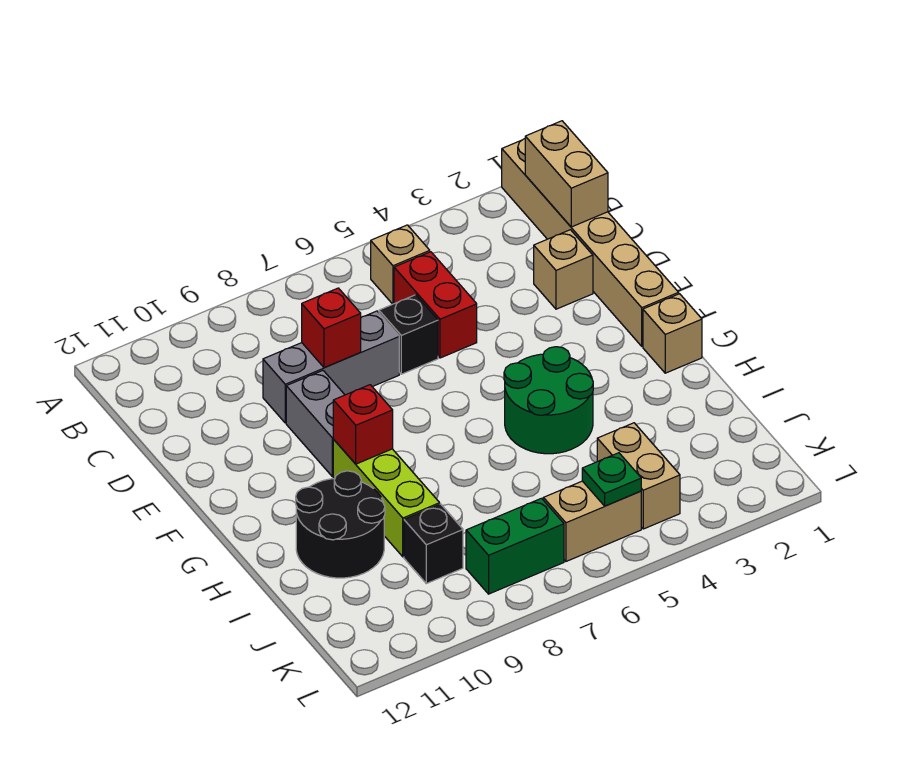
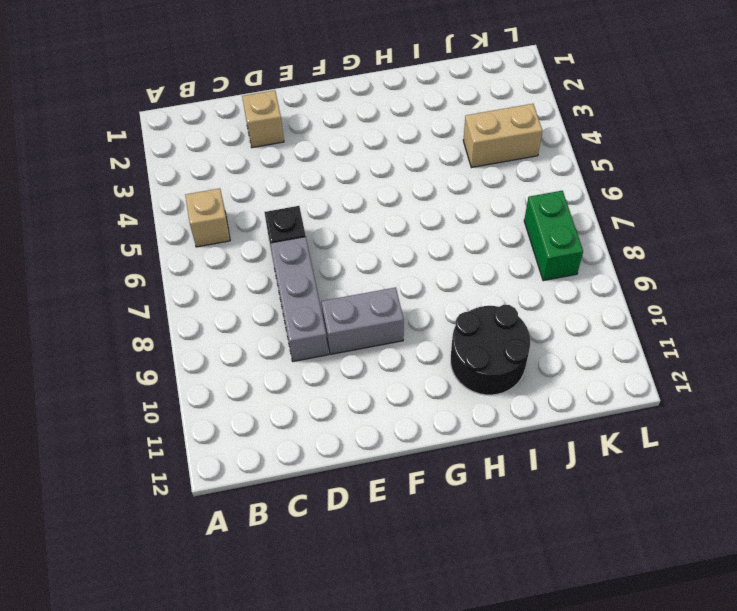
none -> tan brick A1:F1 level 1
none -> red brick C5:D5 level 1
none -> tan brick G1 level 1

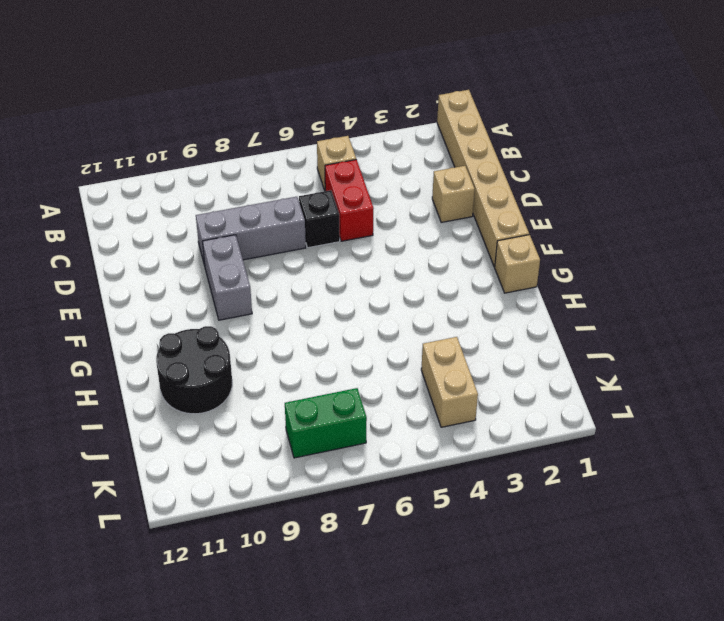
none -> green round brick G4:H5 level 1
none -> lime brick G9:I9 level 1
none -> black brick J9 level 1

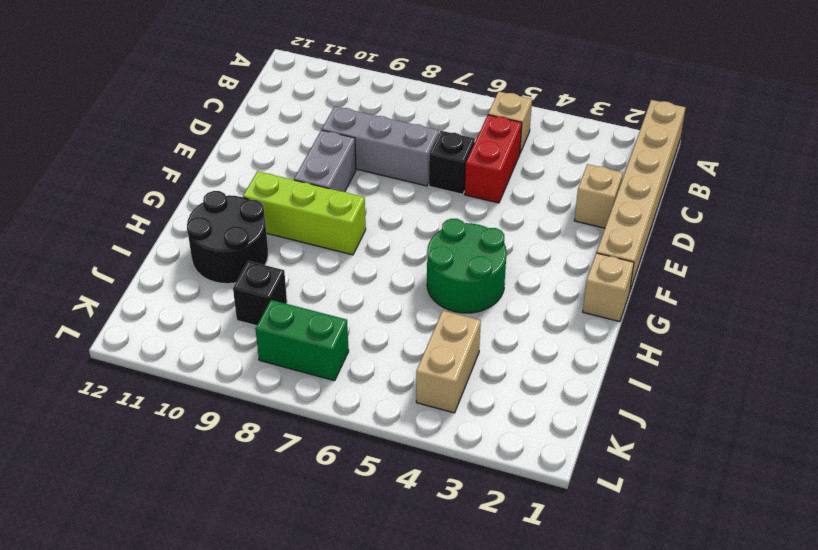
lime brick G8:G10 level 1 -> lime brick G9:I9 level 1
none -> tan brick K5:K6 level 1
none -> tan brick B1:C1 level 2
none -> red brick D8 level 2

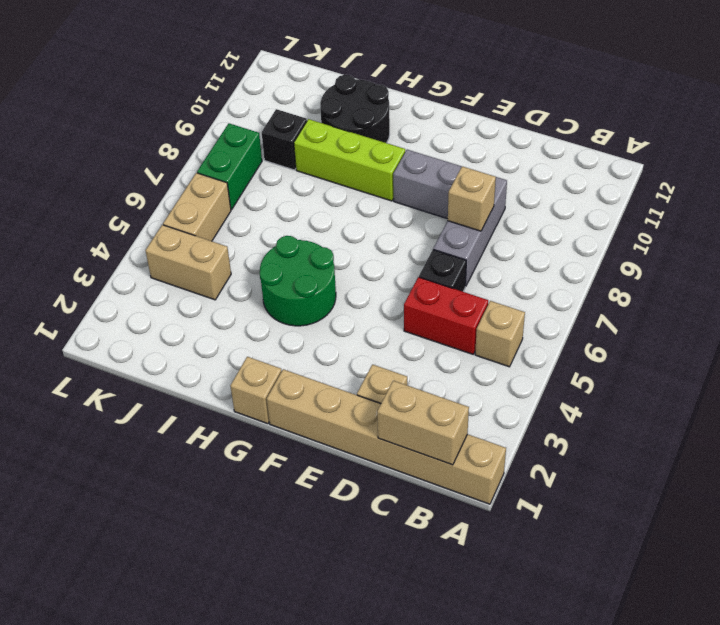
tan brick D8 level 2 -> red brick D8 level 2
none -> red brick G9 level 2
none -> green plate K5 level 2

